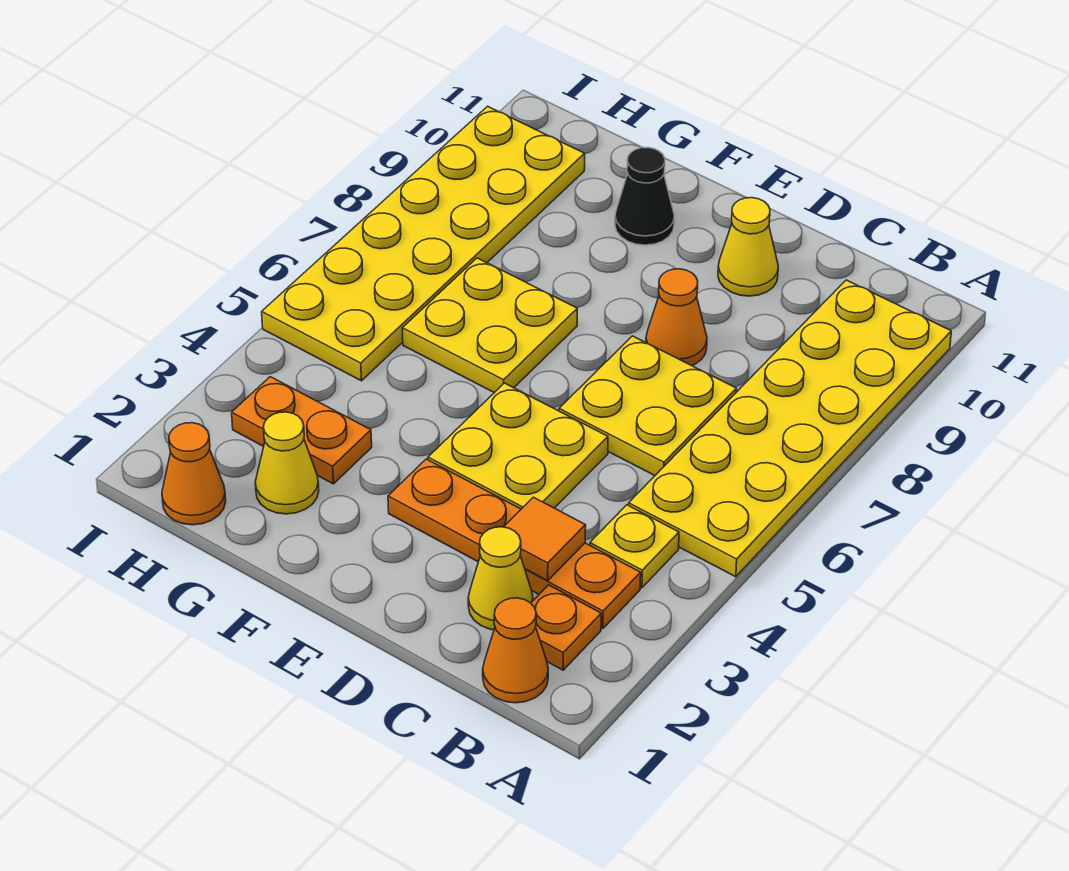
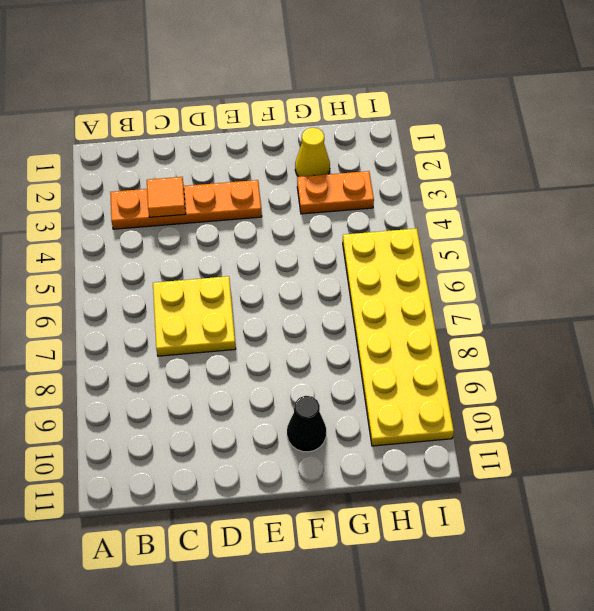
none -> yellow plate A5:B10 level 1
none -> orange cone B1 level 1
none -> orange plate B2 level 1

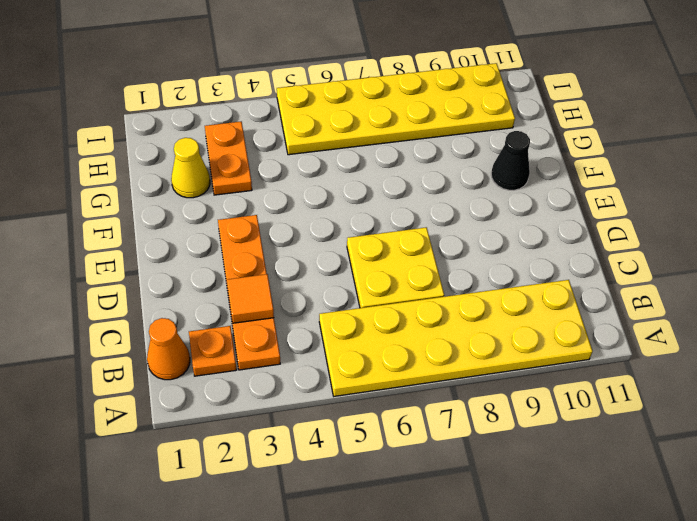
none -> yellow plate B4 level 1
none -> yellow cone C2 level 1
none -> yellow plate D4:E5 level 1

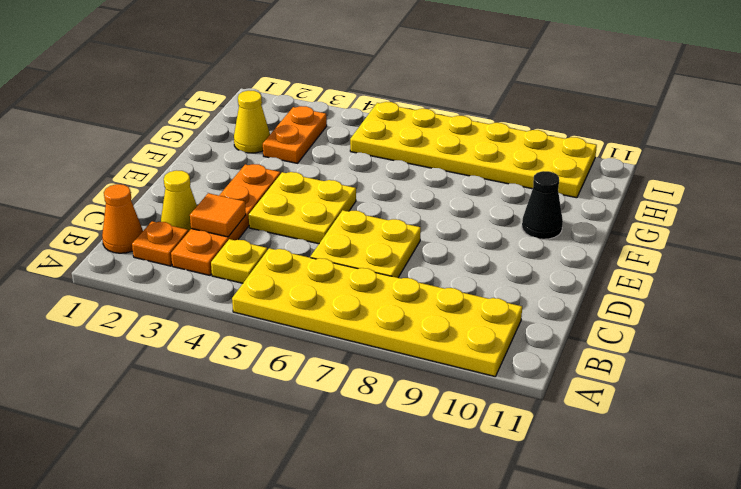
none -> orange cone D8 level 1
none -> yellow cone D10 level 1
none -> yellow plate F6:G7 level 1

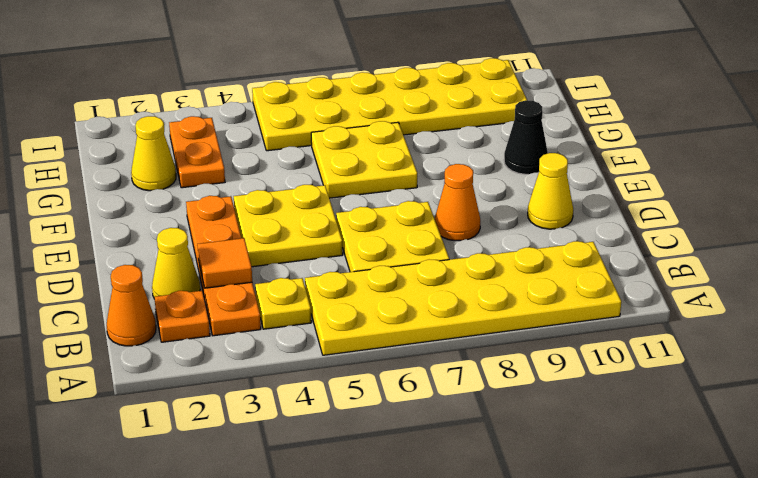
none -> orange cone H1 level 1

